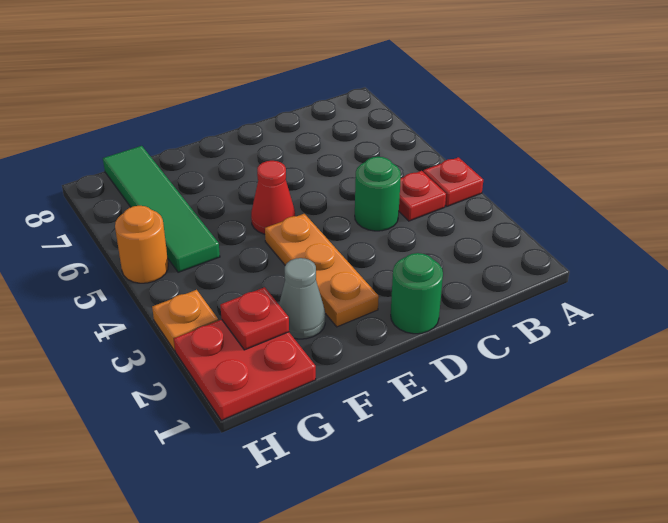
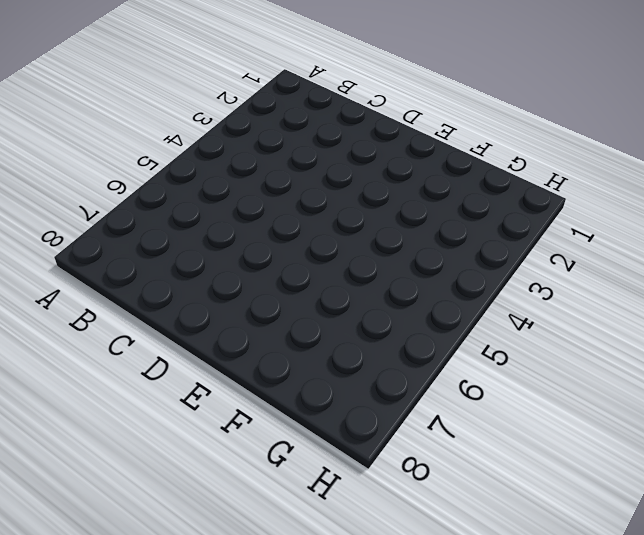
none -> red plate A4 level 1
none -> red plate B4 level 1
none -> green round brick C4 level 1

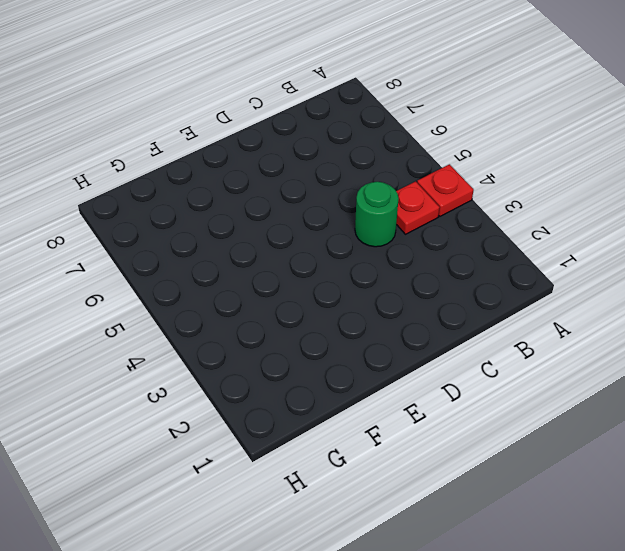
none -> green round brick D1 level 1
none -> orange plate E2:E4 level 1
none -> red cone E5 level 1

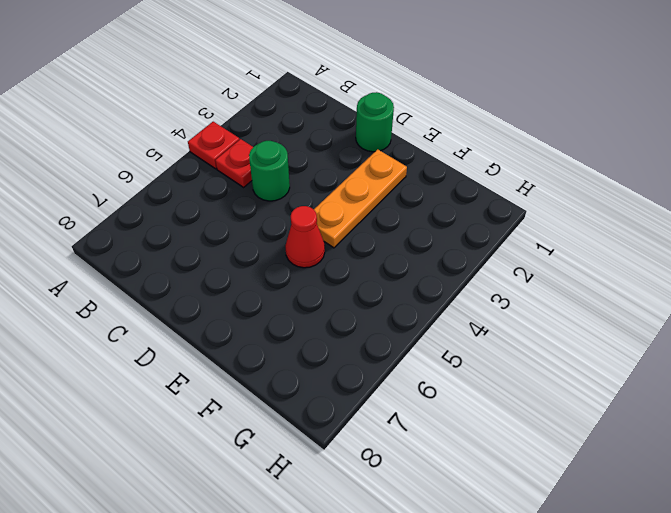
none -> grey cone F2 level 1
none -> red plate G1:H2 level 1
none -> green tile G5:G8 level 1

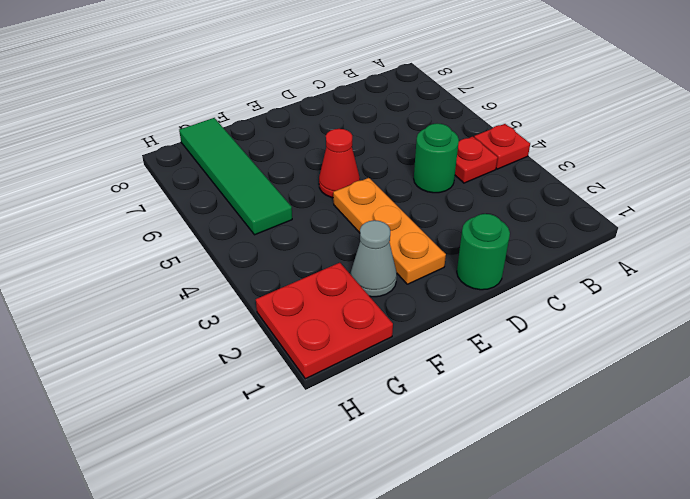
none -> orange plate H3 level 1
none -> orange round brick H5 level 1
none -> red plate G2 level 2

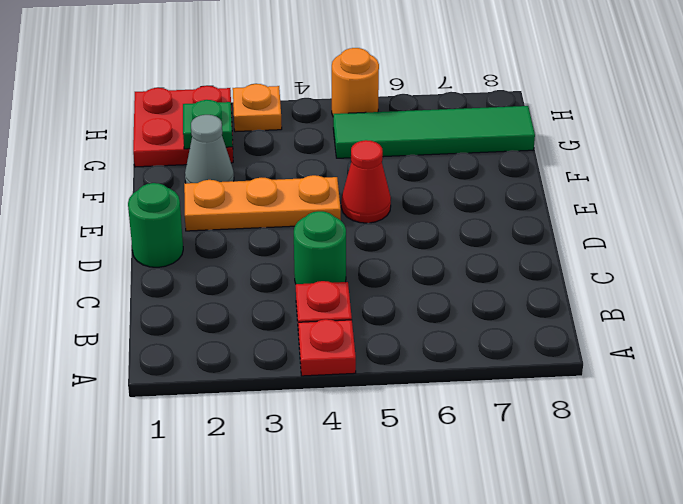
green plate G2 level 2 -> red plate G2 level 2

